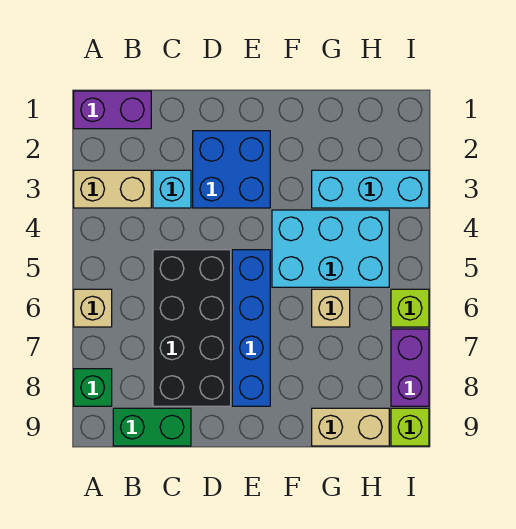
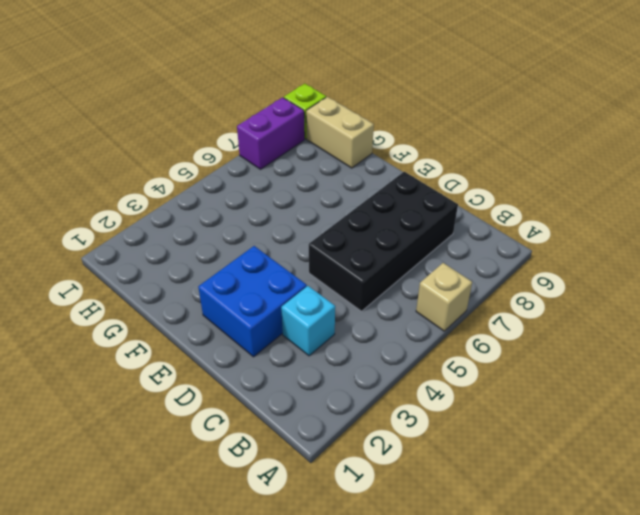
none -> purple brick A1:B1 level 1
none -> tan brick A3:B3 level 1
none -> green brick A8 level 1

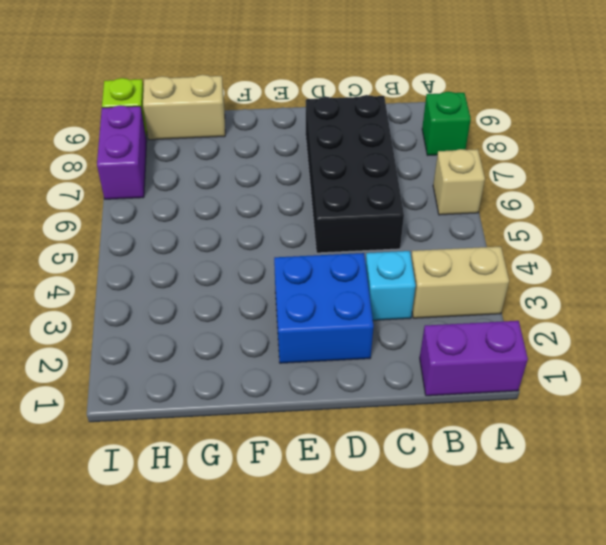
none -> green brick B9:C9 level 1
none -> blue brick E5:E8 level 1
none -> cyan brick F4:H5 level 1

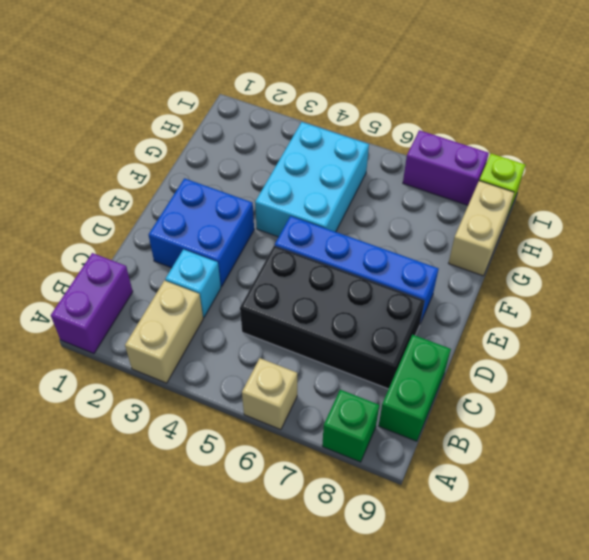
none -> cyan brick G3:I3 level 1
none -> tan brick G6 level 1
none -> lime brick I6 level 1

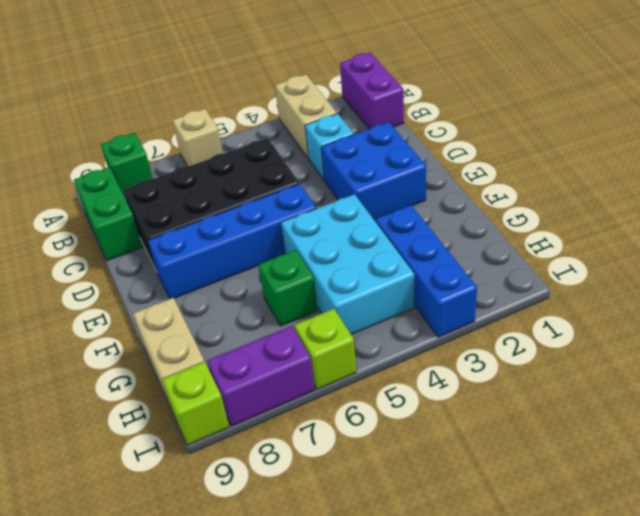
blue brick G3:I3 level 1 -> cyan brick G3:I3 level 1
green brick G6 level 1 -> tan brick G6 level 1

